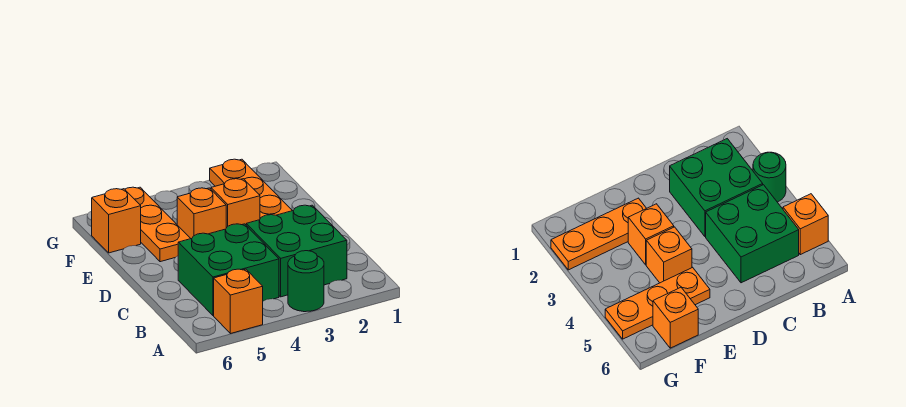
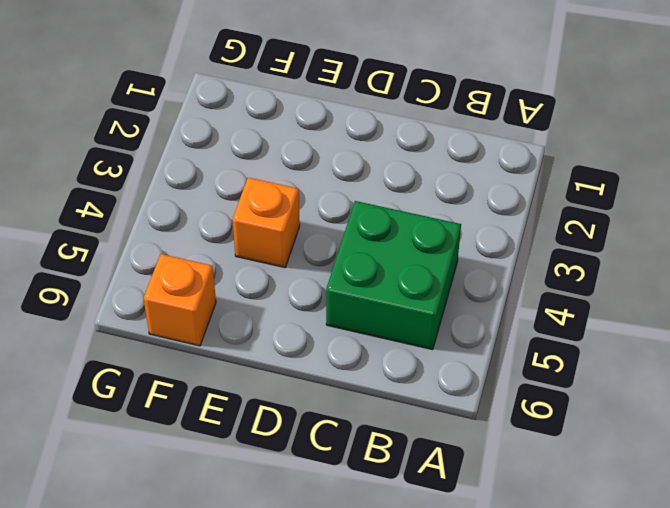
none -> green round brick A3 level 1
none -> orange brick A5 level 1

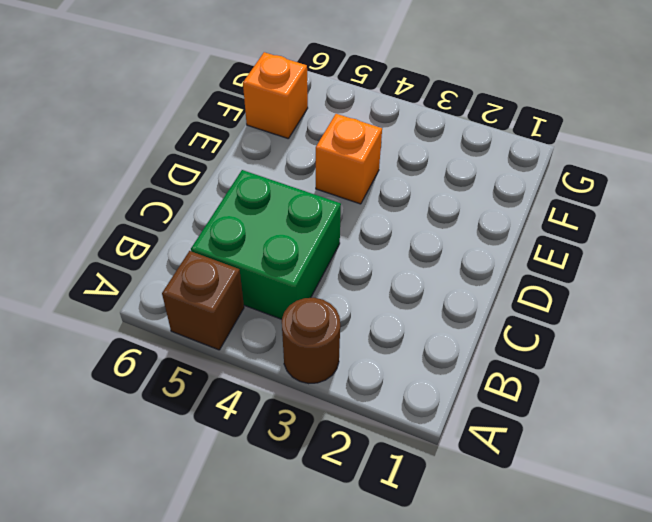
brown round brick A3 level 1 -> green round brick A3 level 1
brown brick A5 level 1 -> orange brick A5 level 1
none -> green brick B2:C3 level 1
none -> orange plate E2:G2 level 1

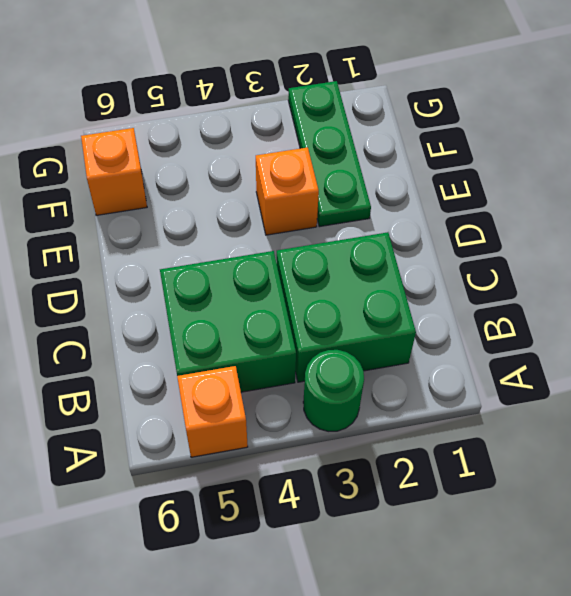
green plate E2:G2 level 1 -> orange plate E2:G2 level 1
none -> orange brick E4 level 1
none -> orange plate E5:G5 level 1

